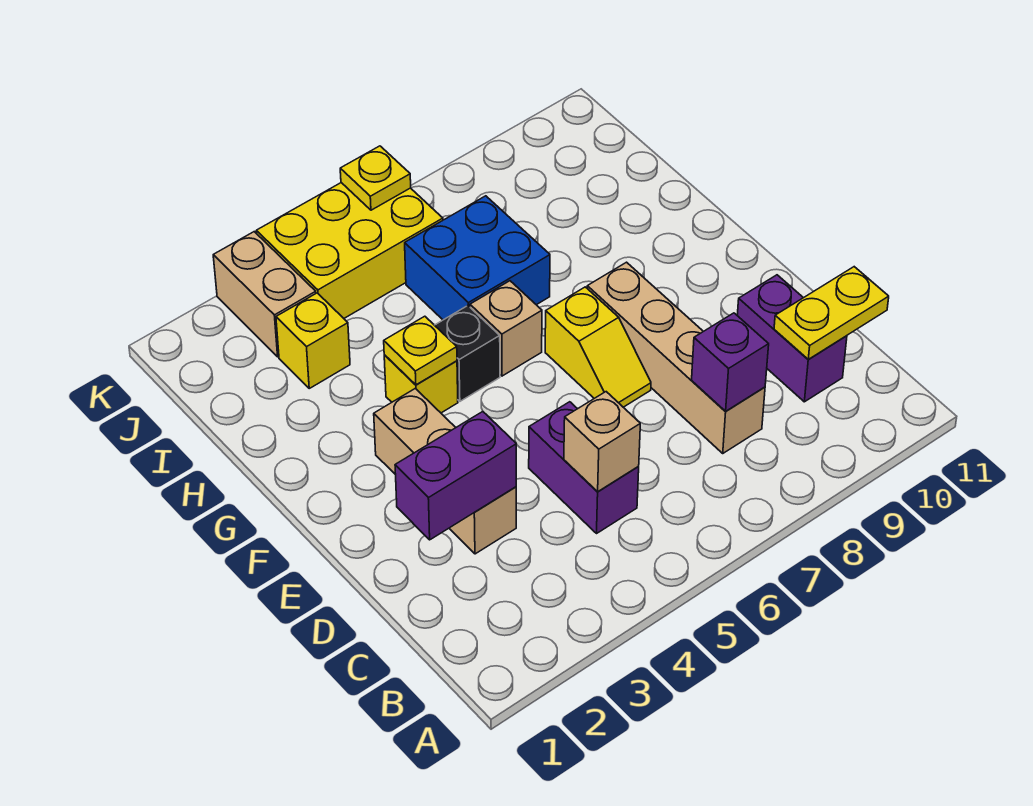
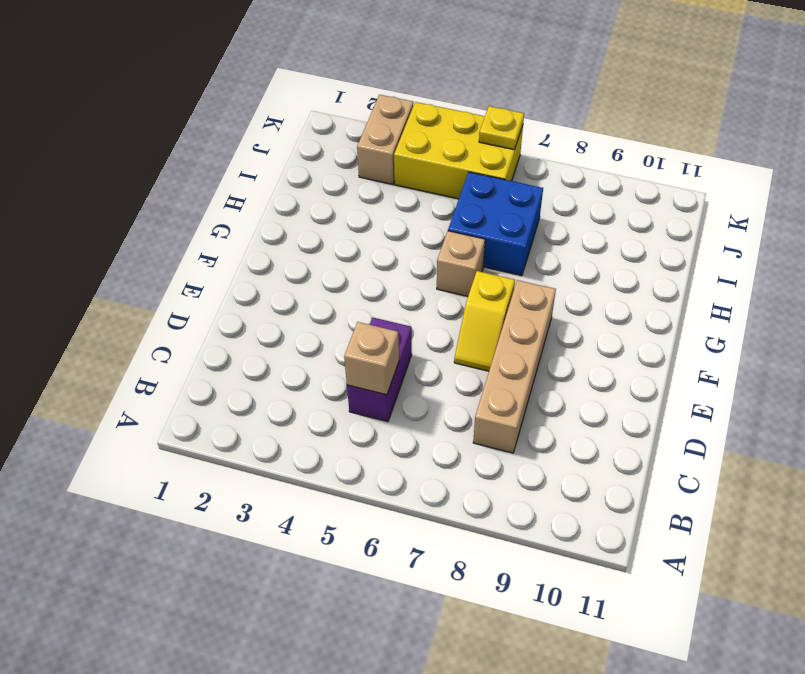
none -> purple brick C10:D10 level 1
none -> tan brick D3:F3 level 1
none -> yellow brick G4 level 1

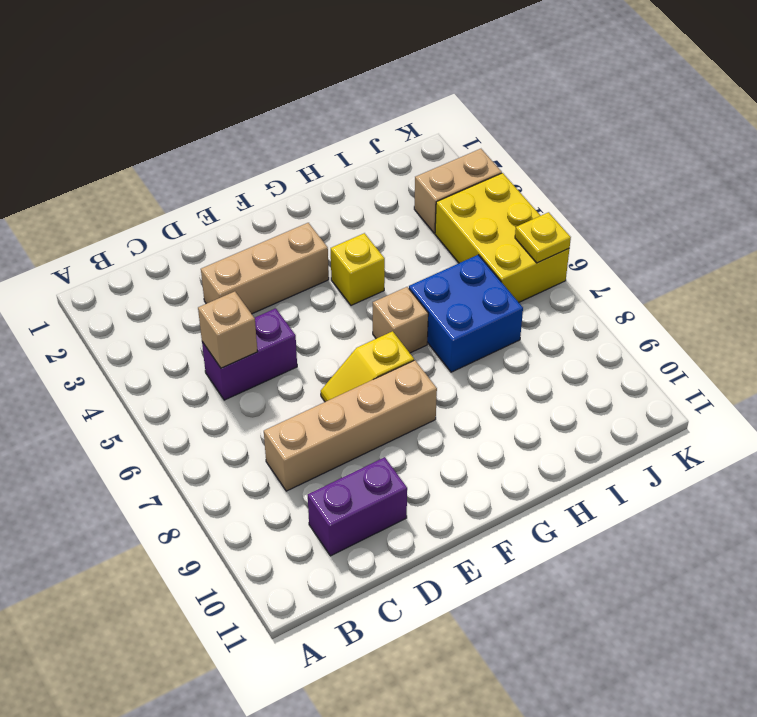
none -> black brick G5 level 1
none -> yellow brick I3 level 1
none -> purple brick C8 level 2

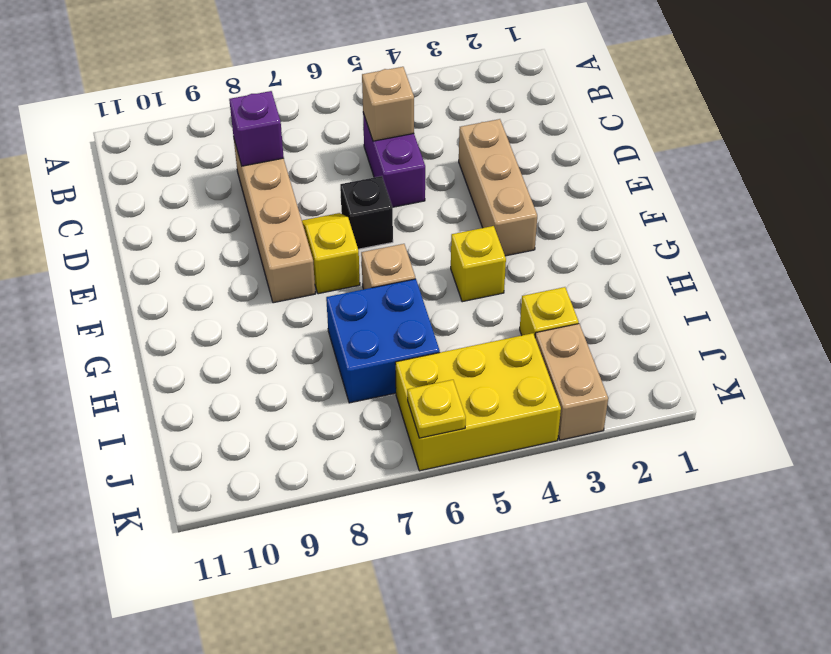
black brick E6 level 1 -> black brick G5 level 1
none -> purple brick C10:D10 level 1
none -> yellow plate C10:C11 level 2
none -> purple brick D2:D3 level 2

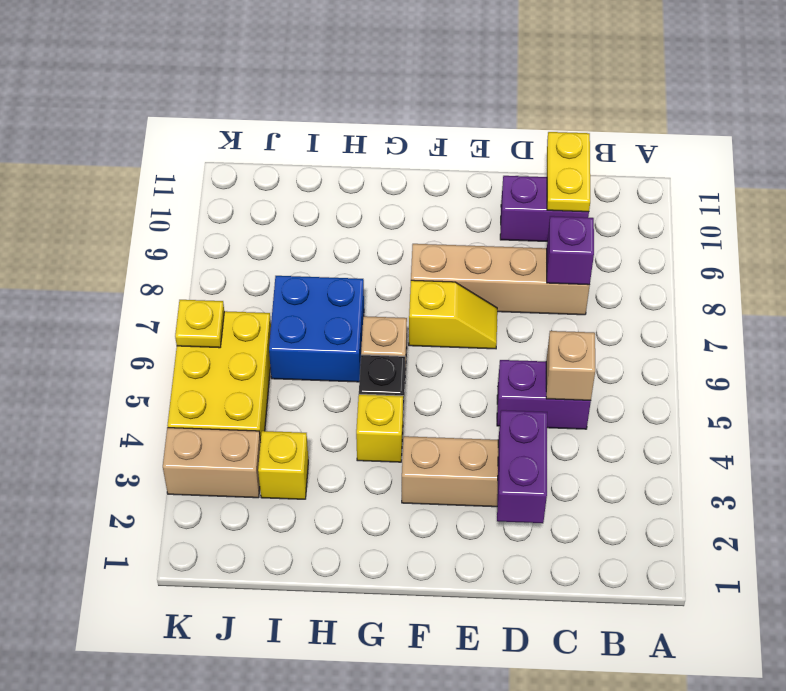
none -> yellow plate G4 level 2

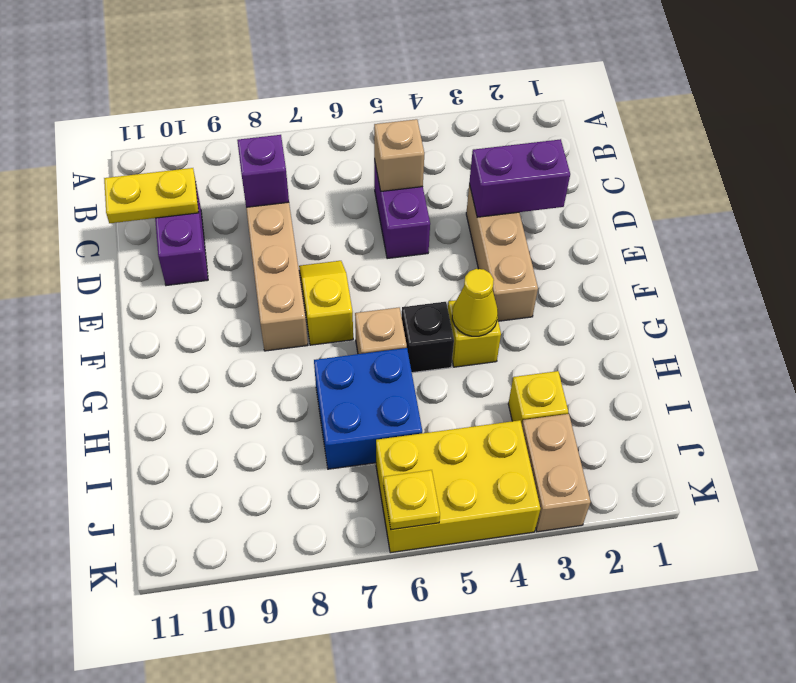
yellow cone G4 level 2 -> yellow plate G4 level 2

